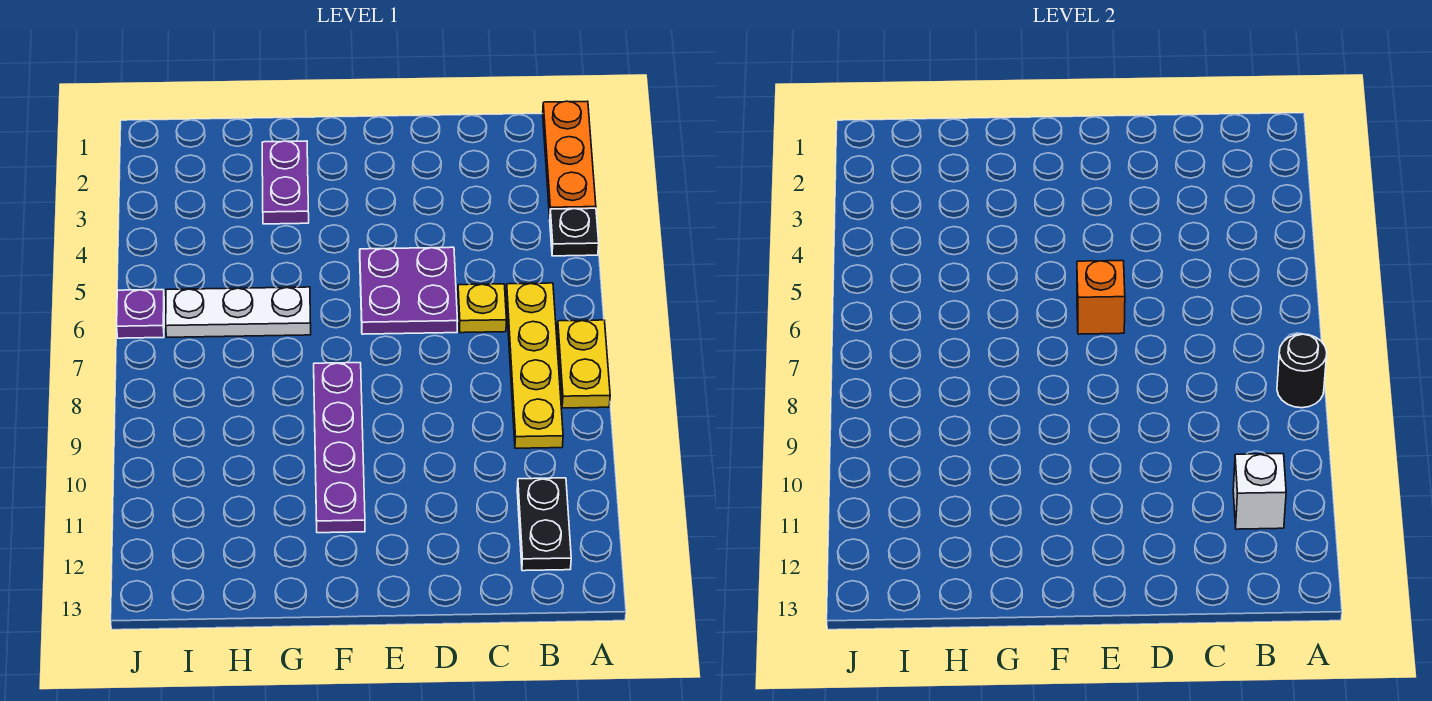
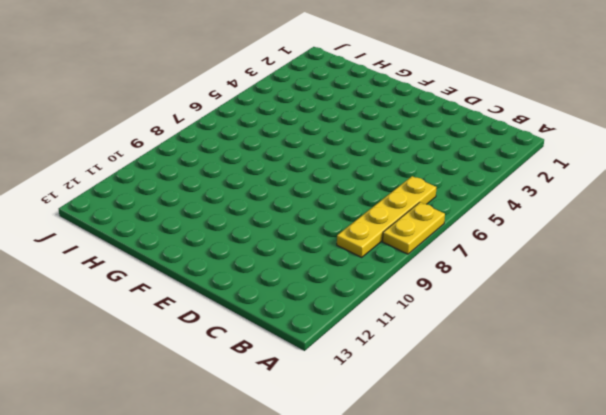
none -> orange plate A1:A3 level 1
none -> black plate A4 level 1
none -> black plate B11:B12 level 1

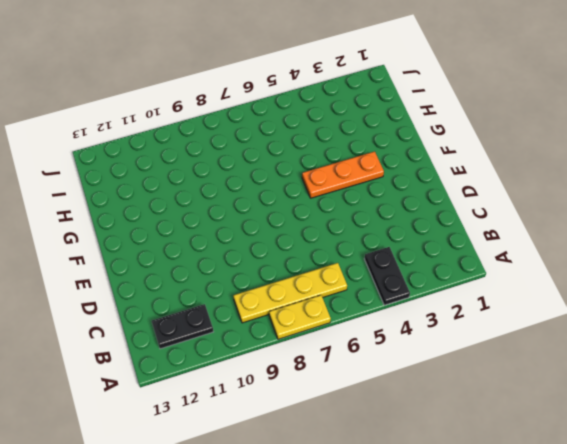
black plate A4:B4 level 1 -> black plate A4 level 1
orange plate F3:F5 level 1 -> orange plate A1:A3 level 1
none -> yellow plate C6 level 1
none -> purple plate D5:E6 level 1
none -> purple plate F8:F11 level 1

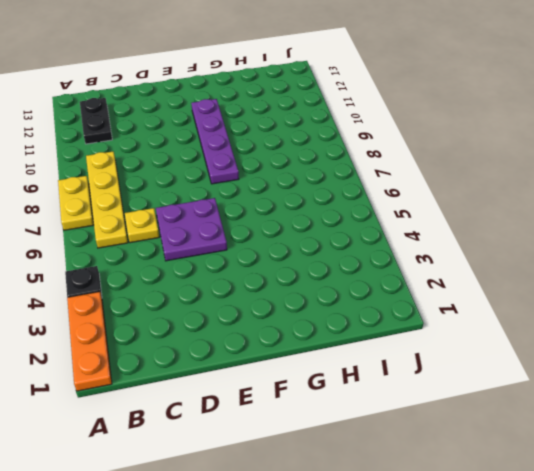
none -> purple plate G2:G3 level 1
none -> white plate G6:I6 level 1
none -> purple plate J6 level 1

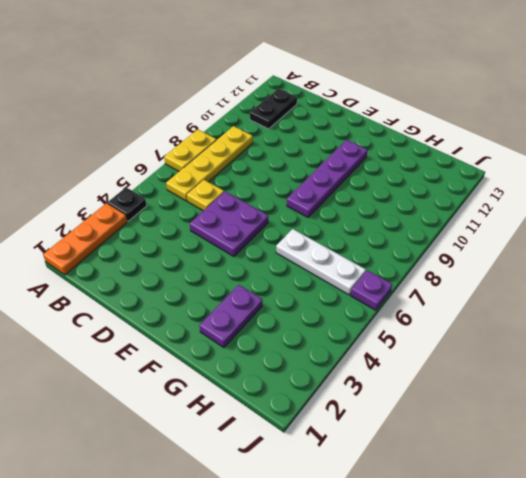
none -> black round brick A8 level 2
none -> white brick B11 level 2
none -> orange brick E6 level 2

